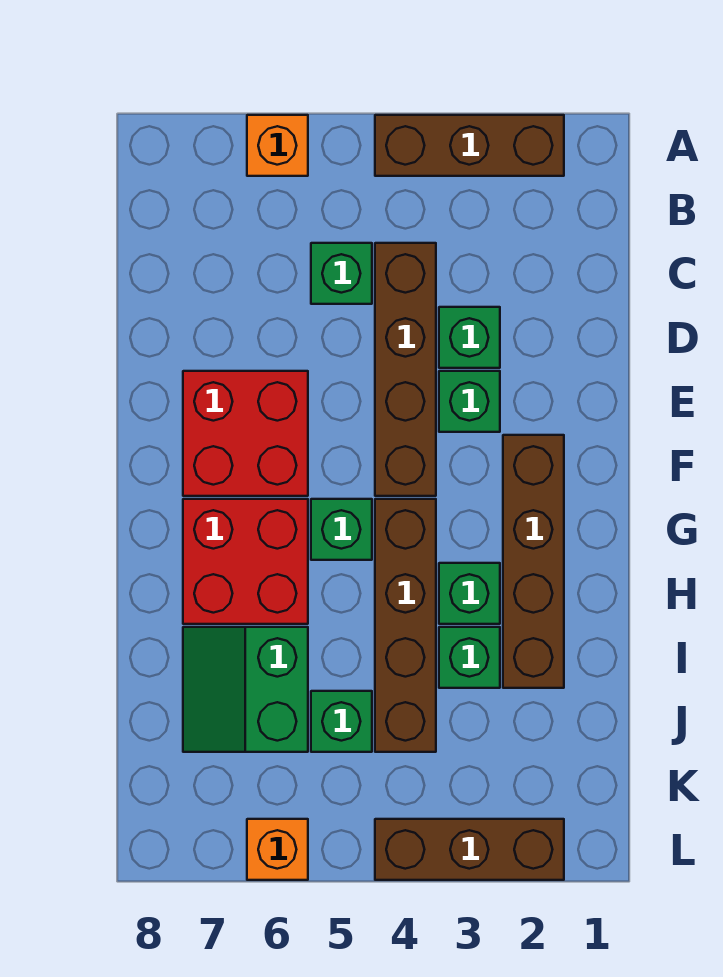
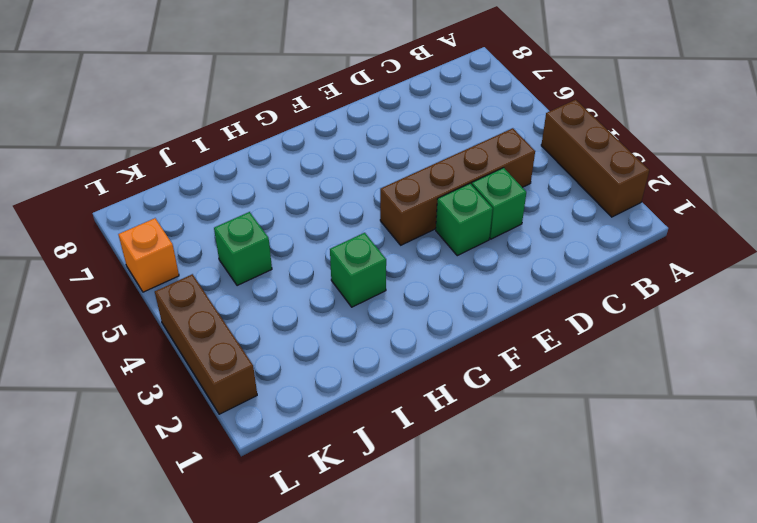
none -> orange brick A6 level 1
none -> green brick C5 level 1
none -> red brick E6:F7 level 1

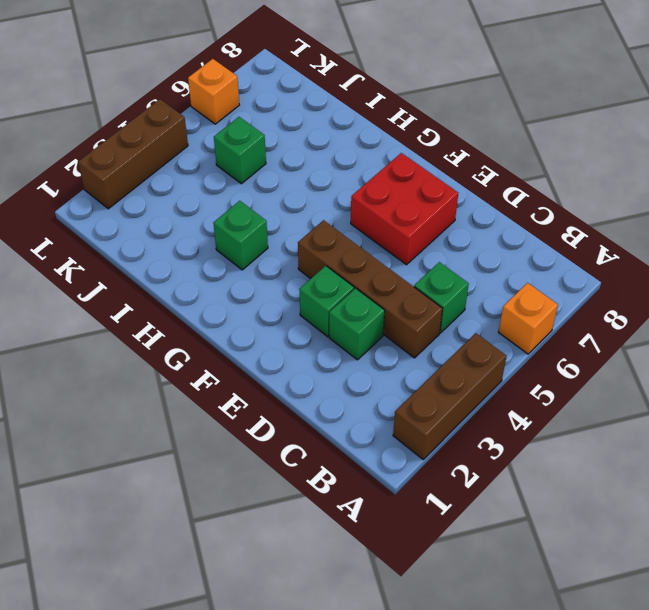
none -> brown brick F2:I2 level 1
none -> brown brick G4:J4 level 1
none -> green brick G5 level 1

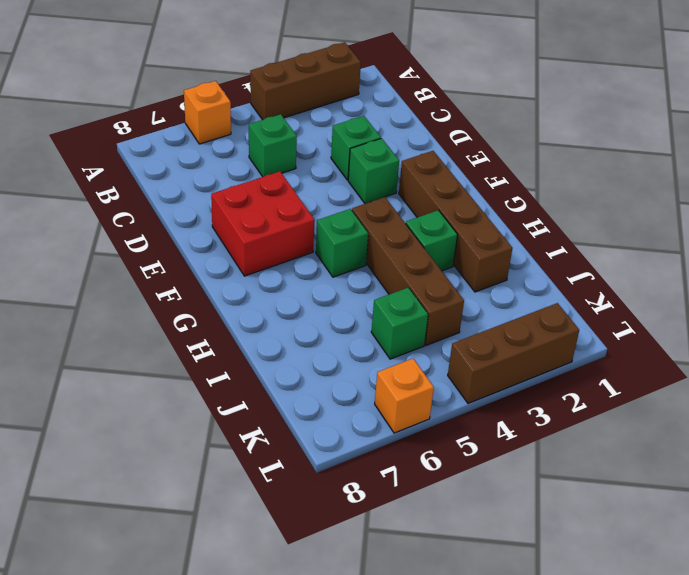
none -> brown brick C4:F4 level 1
none -> red brick G6:H7 level 1
none -> green brick I3 level 1

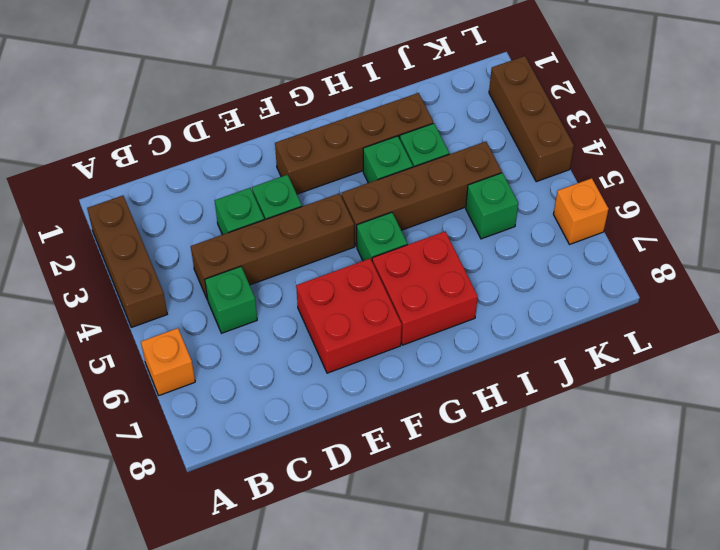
none -> green slope I6:J7 level 1 top 6

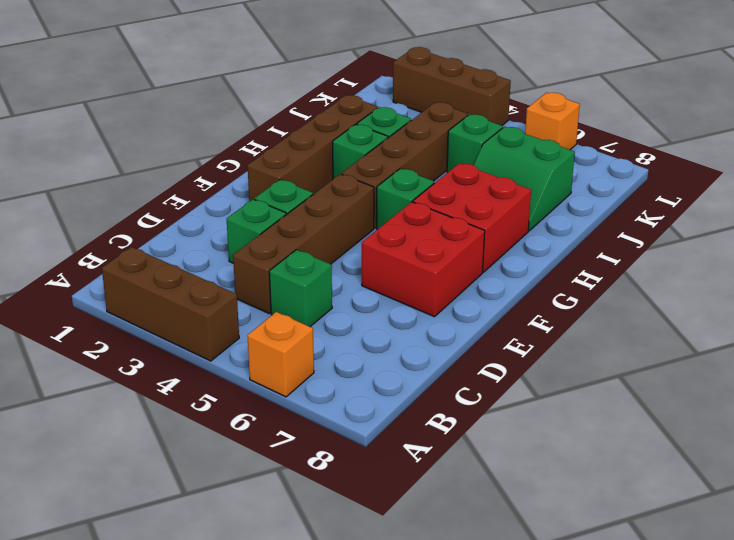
green slope I6:J7 level 1 top J -> green slope I6:J7 level 1 top 6

